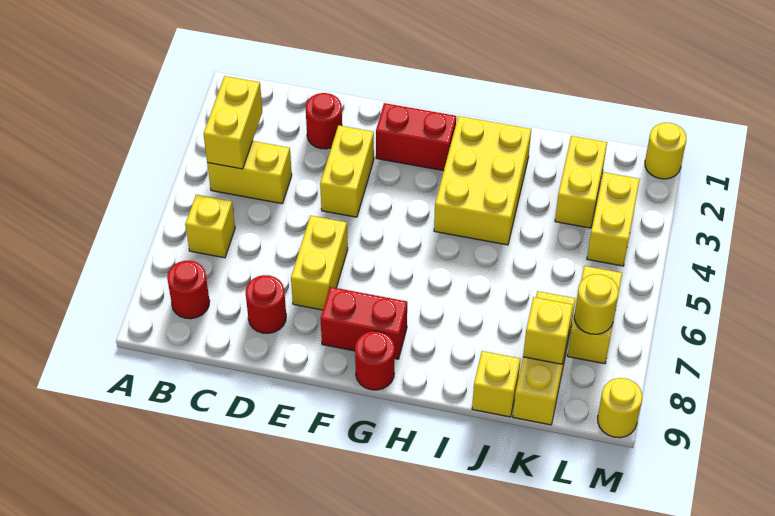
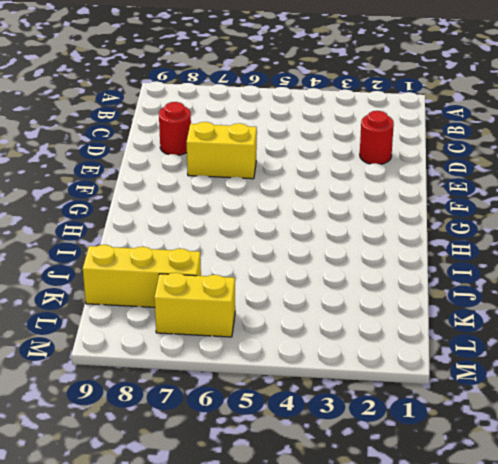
none -> yellow brick B4:C4 level 1
none -> yellow brick B6 level 1
none -> red round brick B8 level 1

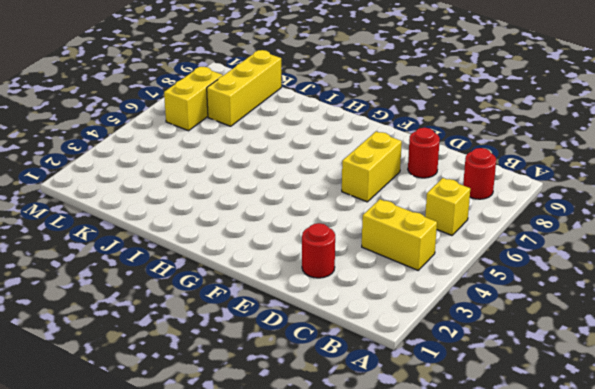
none -> yellow brick E3:E4 level 1
none -> red brick F2:G2 level 1
none -> red brick F8:G8 level 1

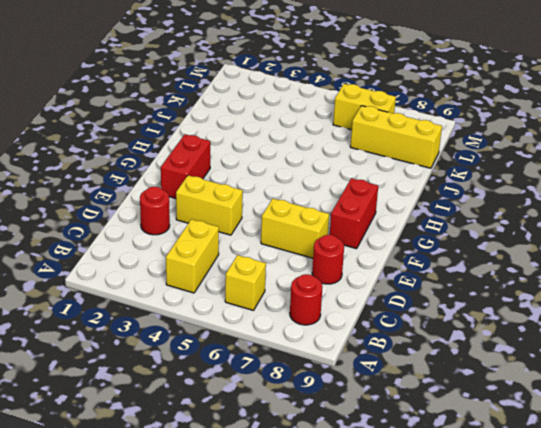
none -> red round brick G9 level 1
none -> yellow brick H2:I4 level 1
none -> yellow brick J9 level 1

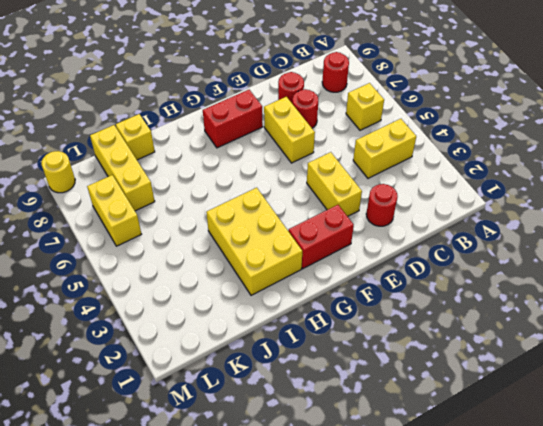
red round brick D7 level 1 -> red round brick G9 level 1
none -> yellow brick K2:K3 level 1
none -> yellow brick L3:L4 level 1
none -> yellow round brick M1 level 1

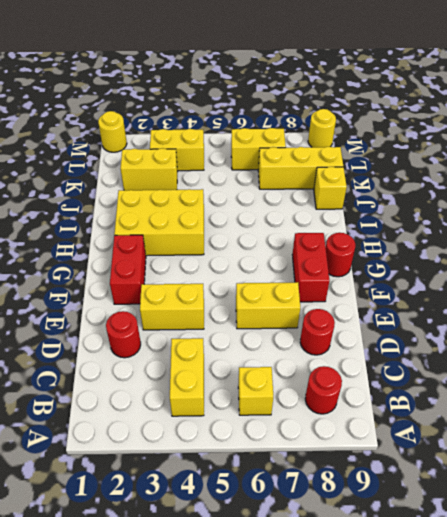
none -> yellow brick B3:B4 level 2
none -> yellow brick K8 level 2
none -> yellow round brick L7 level 2

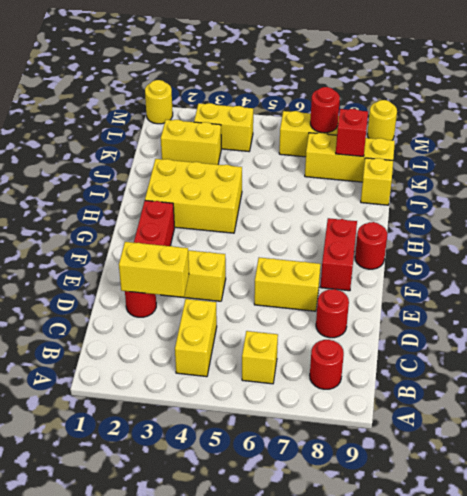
yellow brick D2:D3 level 2 -> yellow brick B3:B4 level 2
red brick K8 level 2 -> yellow brick K8 level 2
red round brick L7 level 2 -> yellow round brick L7 level 2

